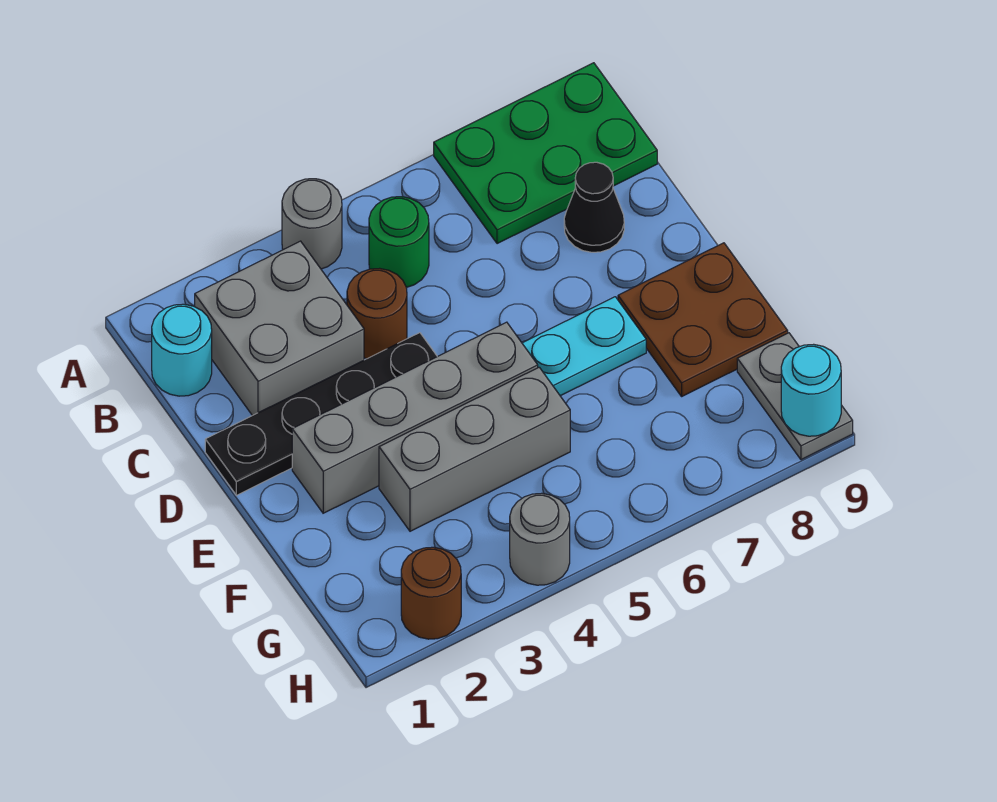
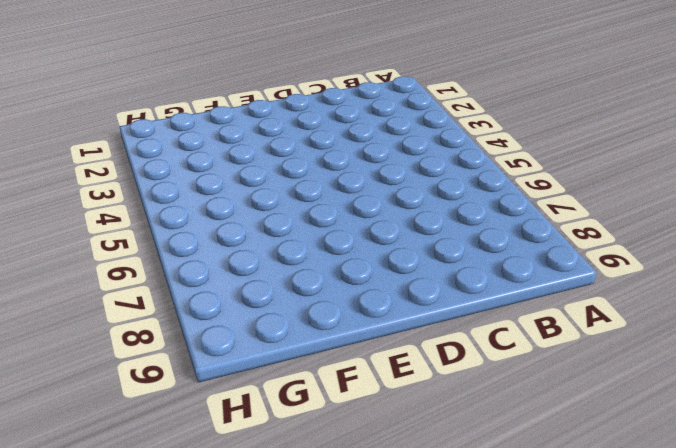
none -> grey round brick A4 level 1
none -> green plate A7:B9 level 1
none -> cyan round brick B1 level 1

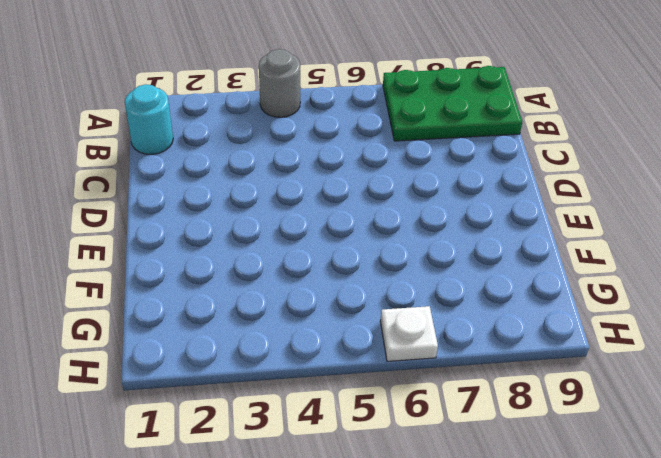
white plate H6 level 1 -> none
none -> grey brick B2:C3 level 1
none -> green round brick B5 level 1
none -> brown round brick C4 level 1

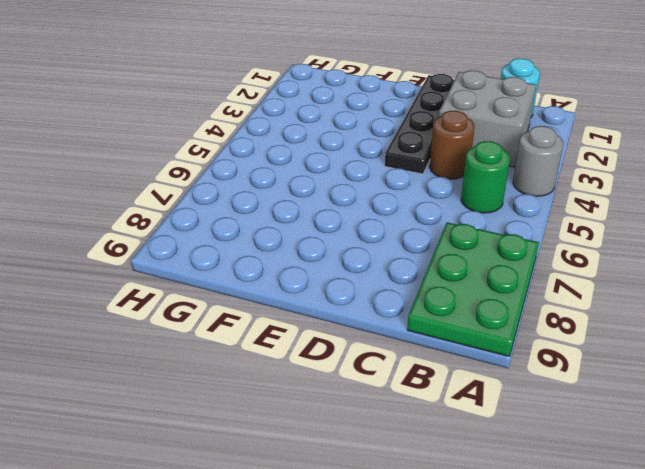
none -> black cone C8 level 1
none -> grey brick E2:E5 level 1
none -> cyan plate E6:E7 level 1

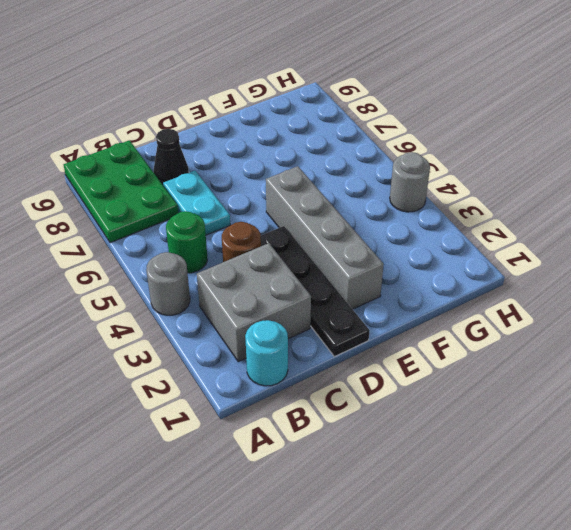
cyan plate C6:C7 level 1 -> cyan plate E6:E7 level 1
none -> brown plate E8:F9 level 1
none -> grey brick F3:F5 level 1
none -> grey plate G9:H9 level 1

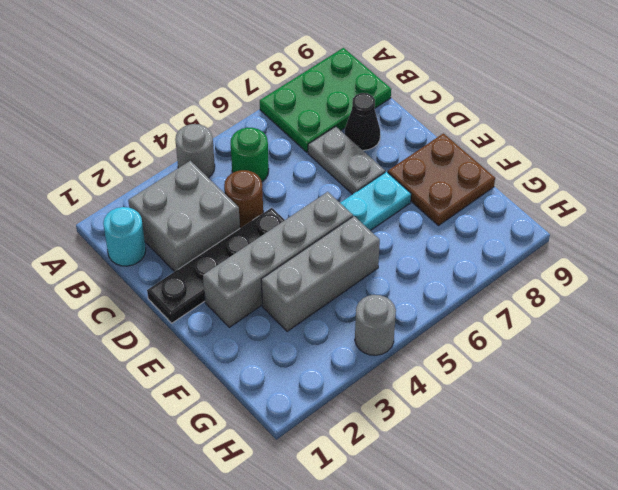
grey plate C7:D7 level 1 -> grey plate G9:H9 level 1
none -> brown round brick H2 level 1
none -> cyan round brick H9 level 2

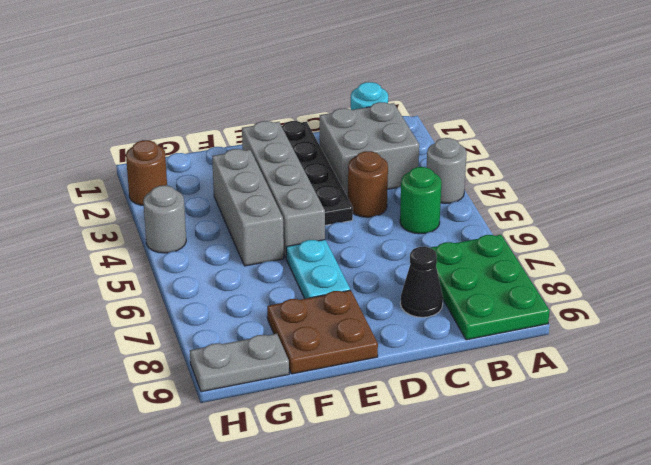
none -> cyan round brick H9 level 2

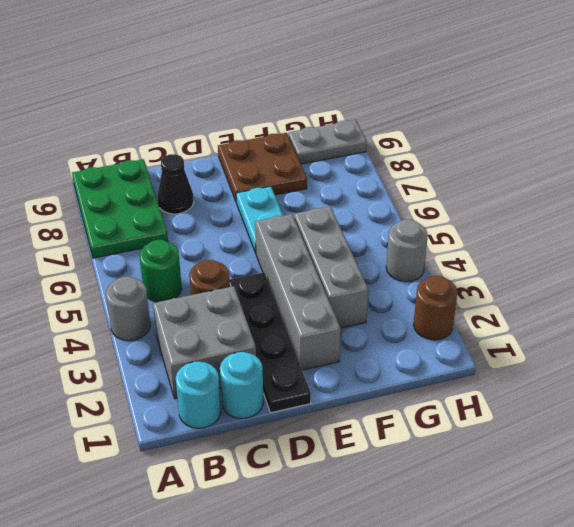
cyan round brick C1 level 1 -> cyan round brick H9 level 2

